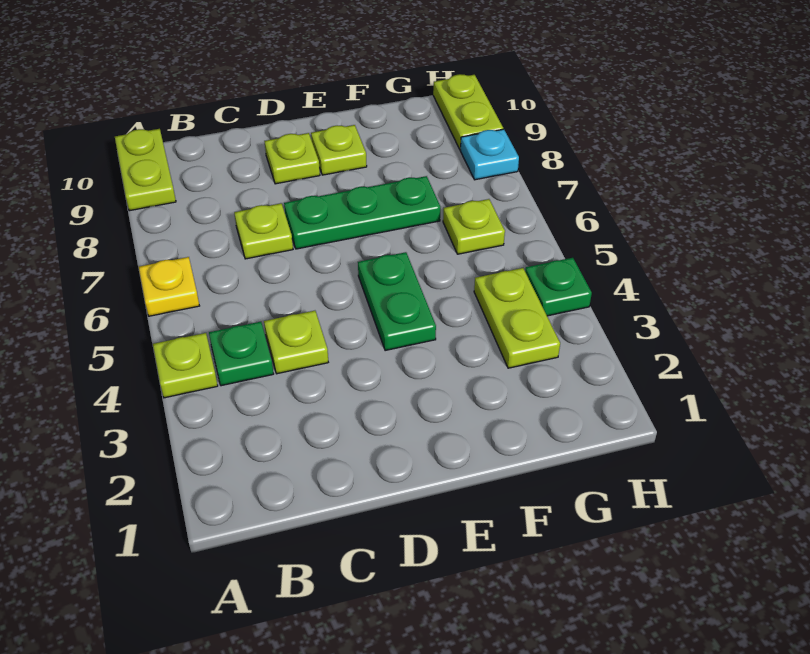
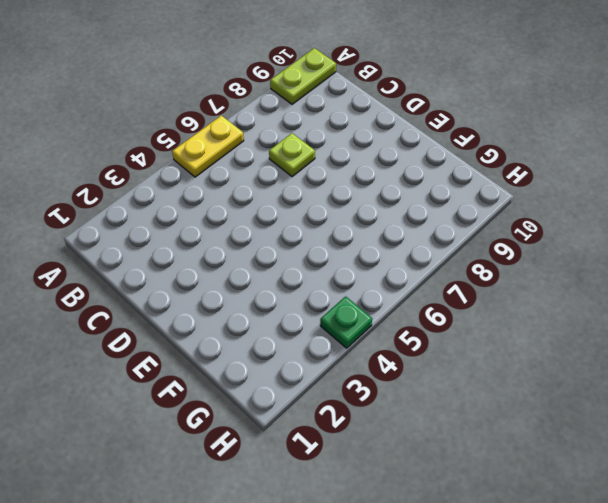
yellow plate A5:A6 level 1 -> yellow plate A6 level 1
none -> lime plate A4 level 1
none -> green plate B4 level 1
none -> lime plate C4 level 1

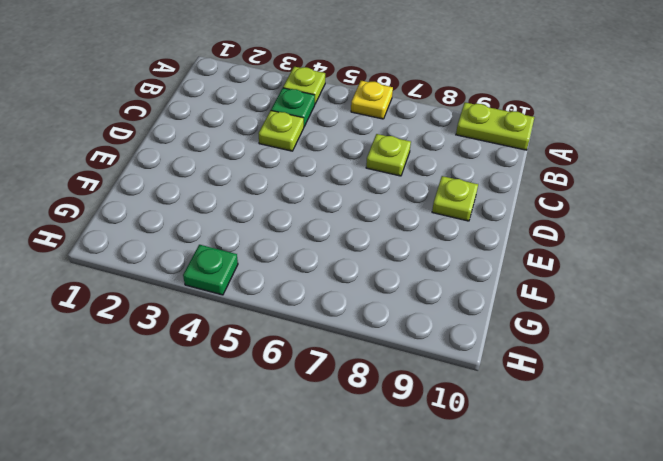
none -> green plate D7:F7 level 1
none -> green plate E4:E5 level 1
none -> lime plate E9 level 1

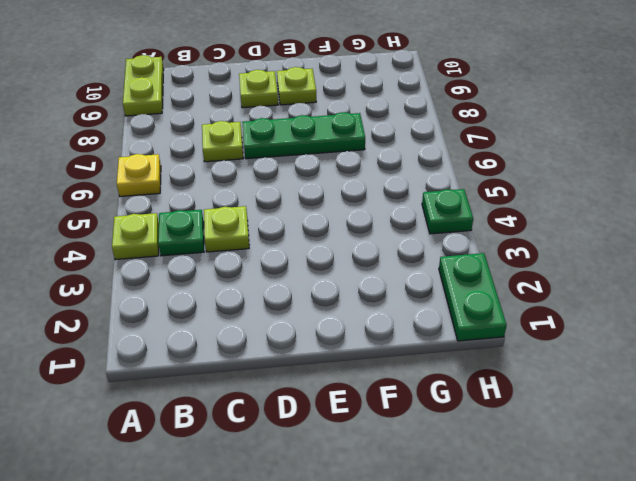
green plate H1:H2 level 1 -> green plate E4:E5 level 1
none -> lime plate G3:G4 level 1
none -> lime plate G6 level 1
none -> cyan plate H8 level 1

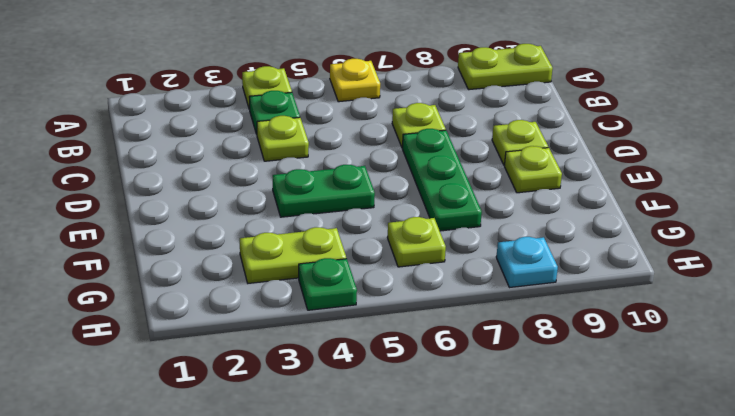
none -> lime plate H9:H10 level 1

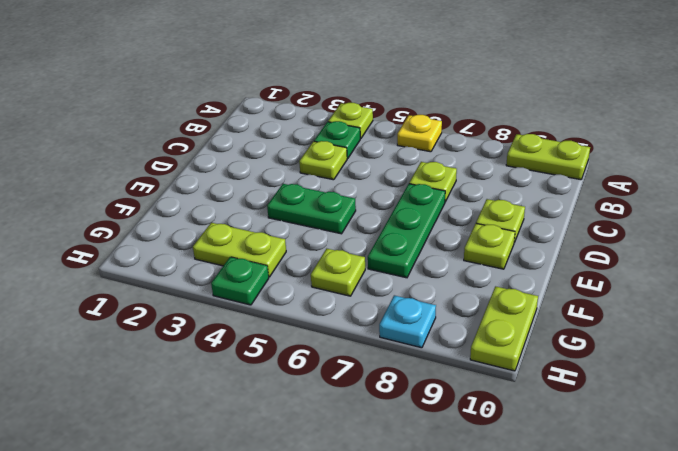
lime plate G10:H10 level 1 -> lime plate H9:H10 level 1

